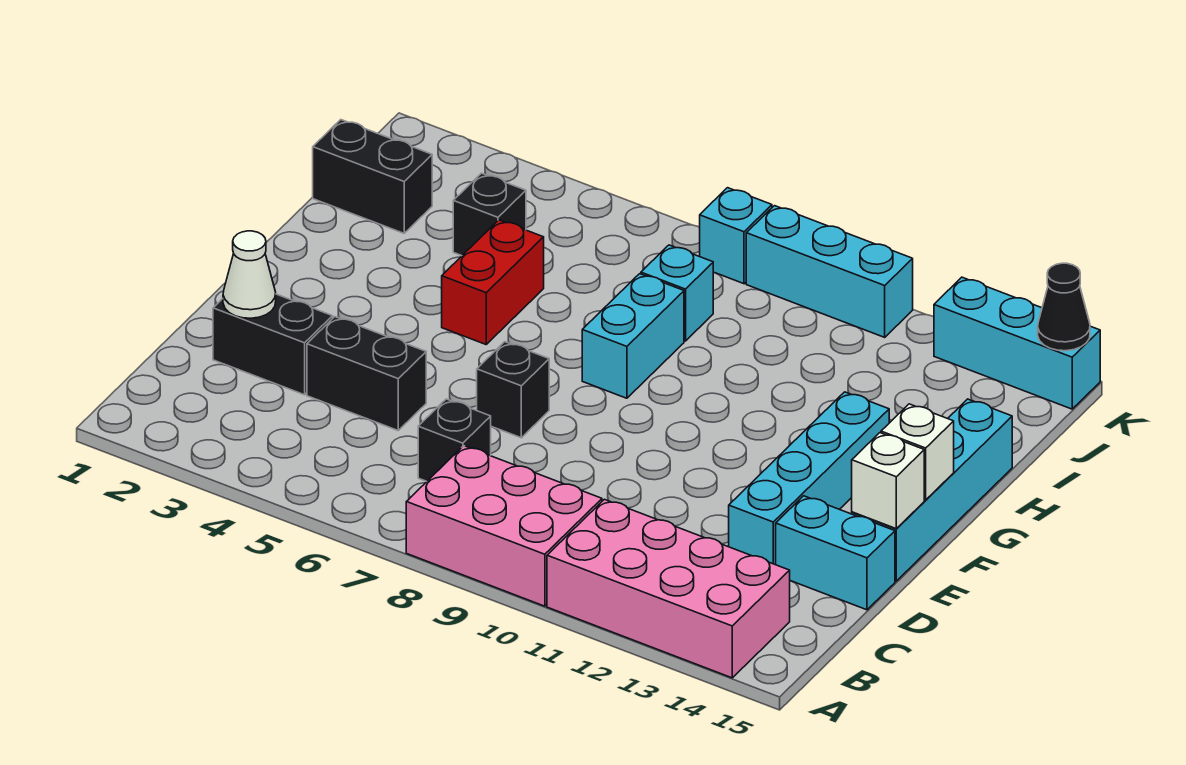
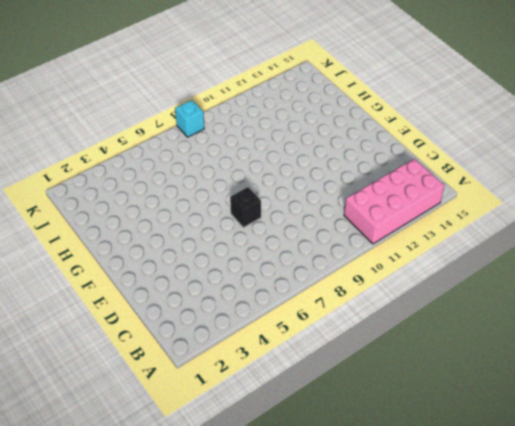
none -> pink brick A8:B10 level 1
none -> black brick C7 level 1
none -> black brick D2:D3 level 1

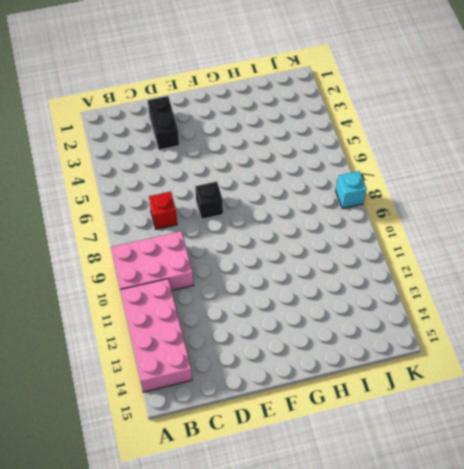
pink brick A9:C10 level 1 -> pink brick A8:B10 level 1
red brick C7 level 1 -> black brick C7 level 1
none -> black brick D4:D5 level 1
none -> cyan brick D13:G13 level 1
none -> cyan brick D14:D15 level 1

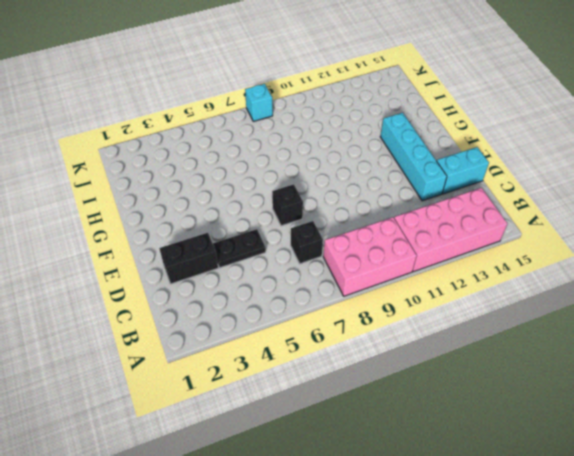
black plate D4:D5 level 1 -> black brick D4:D5 level 1
none -> cyan brick E15:H15 level 1
none -> red brick G5:H5 level 1
none -> cyan brick G8:H8 level 1

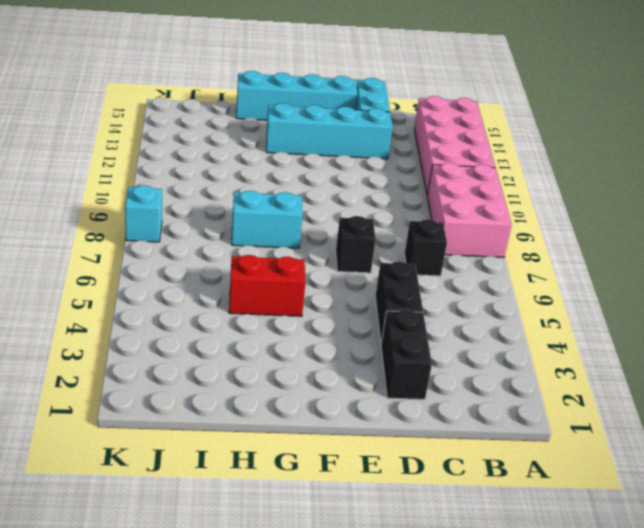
none -> black brick I1:I2 level 1
none -> black brick I4 level 1
none -> cyan brick I8 level 1

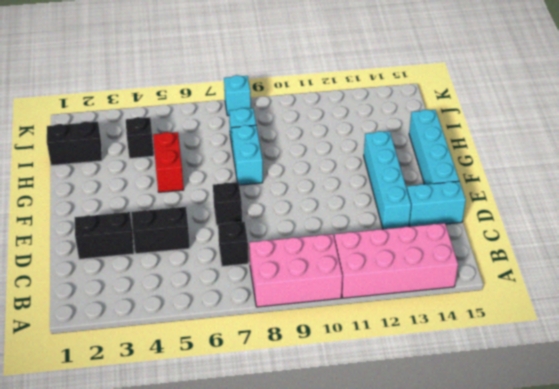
none -> cyan brick K9:K11 level 1
none -> cyan brick K13:K15 level 1
none -> white cone D2 level 2

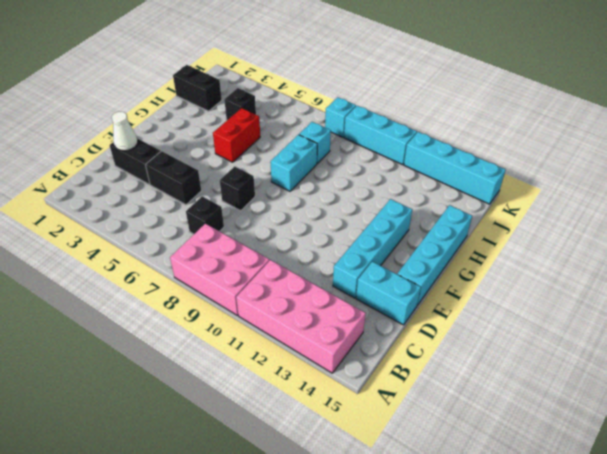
cyan brick K12:K15 level 1 -> cyan brick K13:K15 level 1
none -> white brick E15 level 2
none -> white brick F15 level 2
none -> black cone K15 level 2

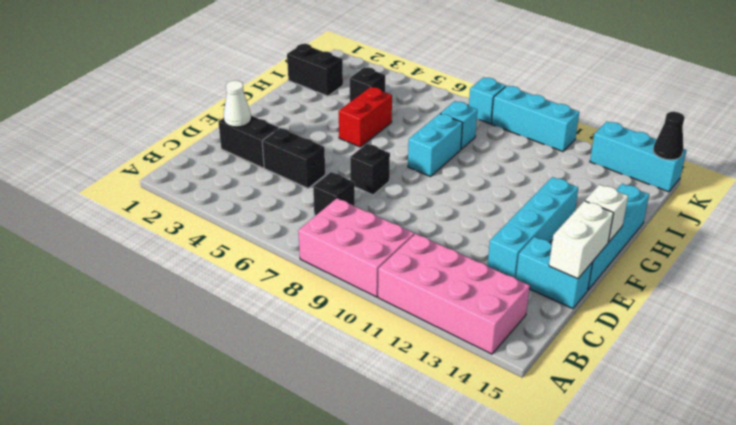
white brick D15:E15 level 2 -> white brick E15 level 2

